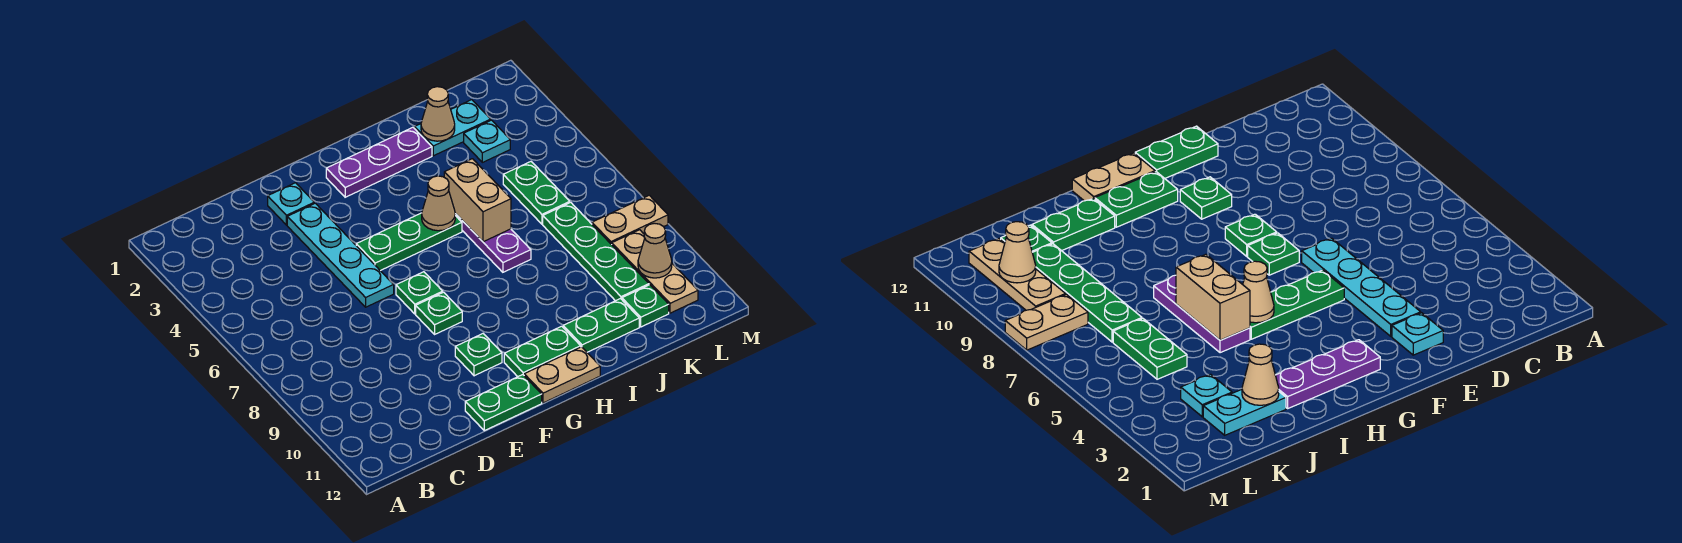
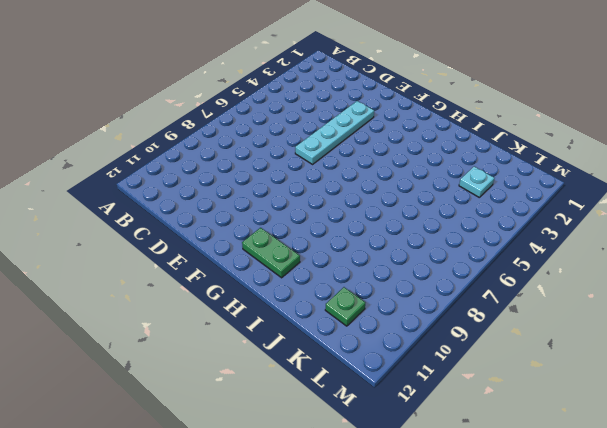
none -> cyan plate E2 level 1
none -> green plate E12:F12 level 1
none -> green plate F5:H5 level 1

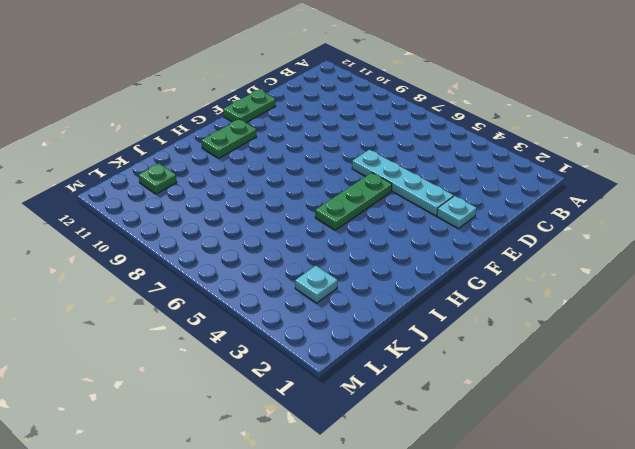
none -> green plate F7 level 1
none -> green plate F8 level 1
none -> green plate F10 level 1

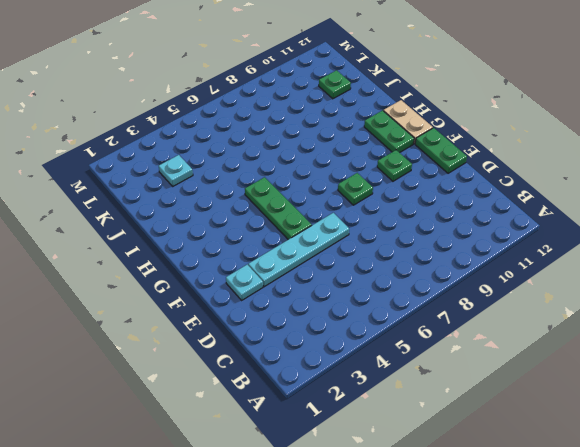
none -> green plate F7 level 1
none -> purple plate G2:I2 level 1
none -> purple plate I5:I7 level 1

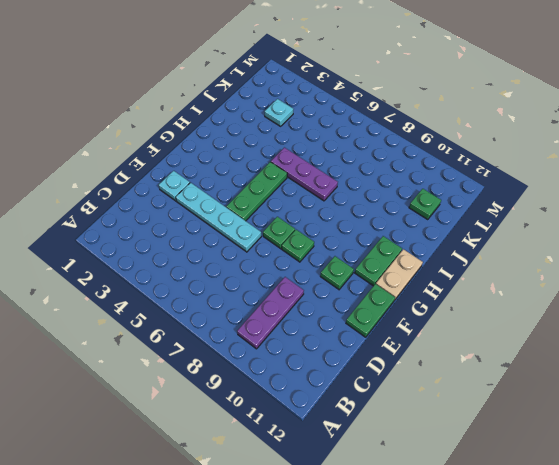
purple plate B9:D9 level 1 -> purple plate G2:I2 level 1
none -> green plate I11:J11 level 1
none -> cyan plate J2:K2 level 1
none -> green plate K5:K6 level 1

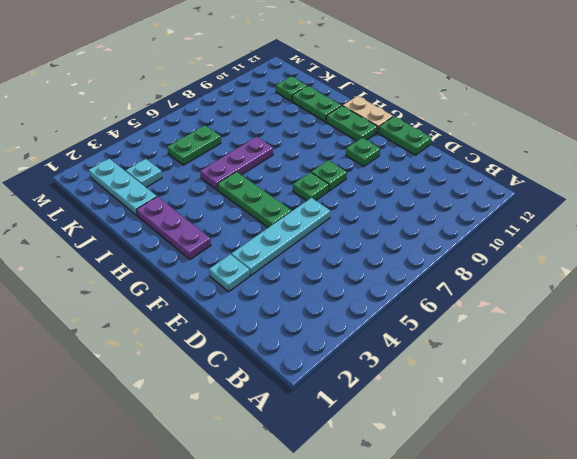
cyan plate J2:L2 level 1 -> cyan plate J2:K2 level 1
none -> green plate K7:K10 level 1
none -> tan plate L8:M8 level 1
none -> tan plate L9:L11 level 1

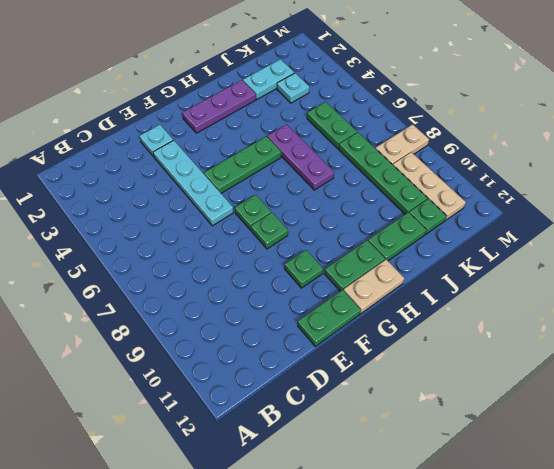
none -> tan cone H5 level 2
none -> tan brick I5:I6 level 2
none -> tan cone J2 level 2

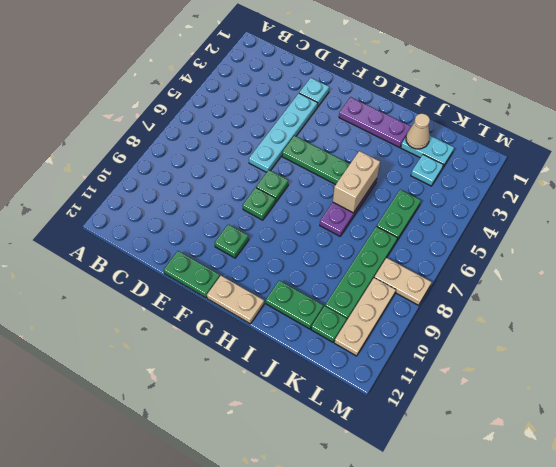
none -> green plate G11:H11 level 1
none -> tan cone H5 level 2
none -> tan cone L10 level 2

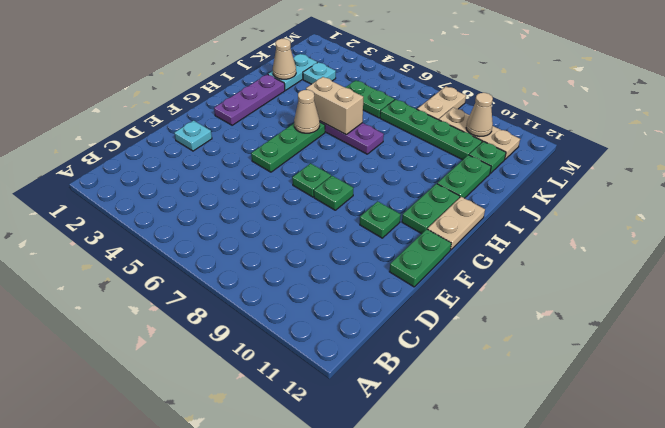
none -> cyan plate E3:E6 level 1

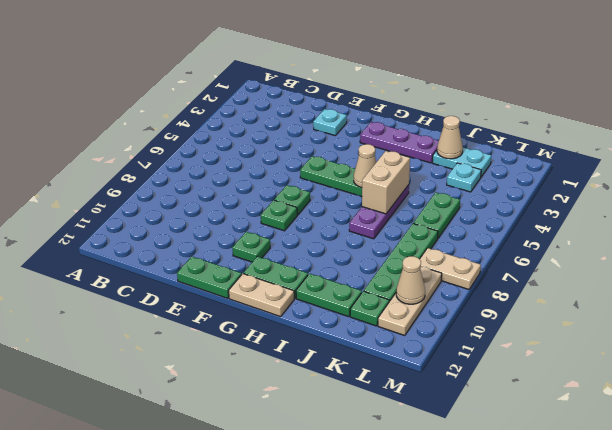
none -> cyan plate E3:E6 level 1

